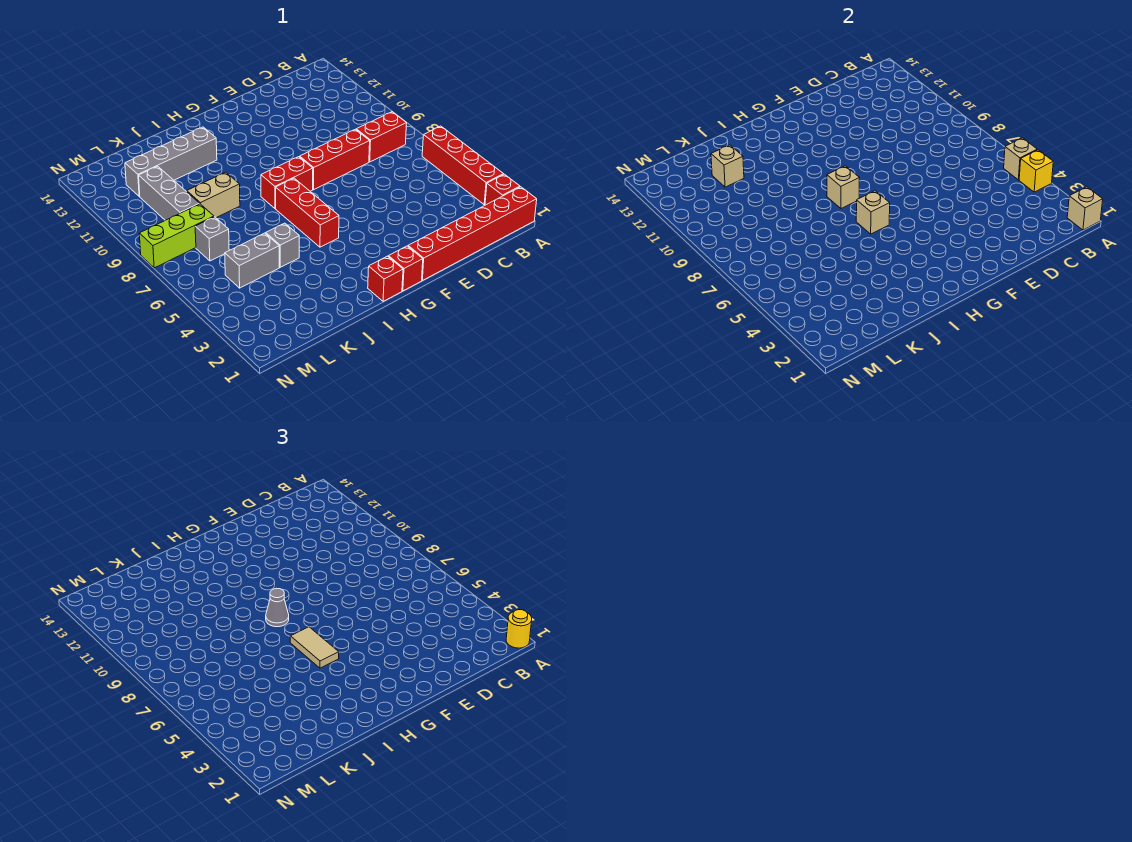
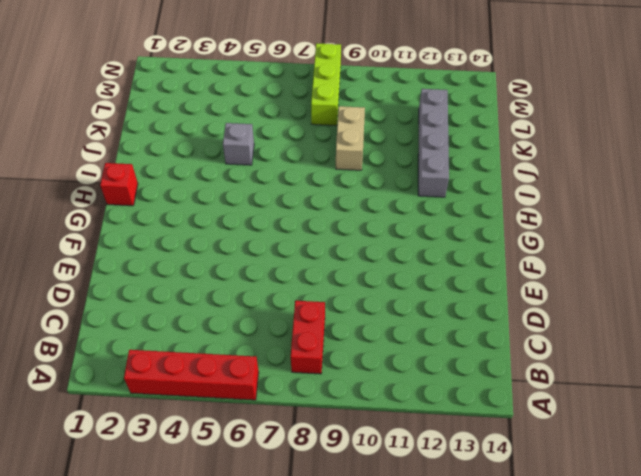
none -> red brick A1:F1 level 1
none -> red brick A2 level 1
none -> red brick D8:F8 level 1

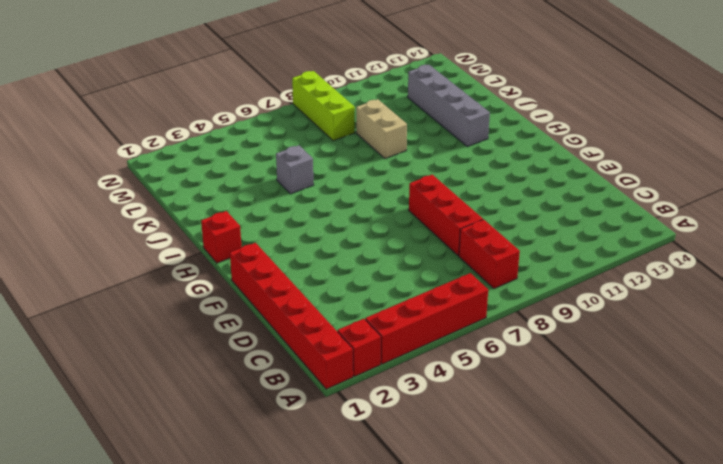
none -> red brick G1 level 1
none -> red brick G8:H8 level 1
none -> red brick H5:H7 level 1

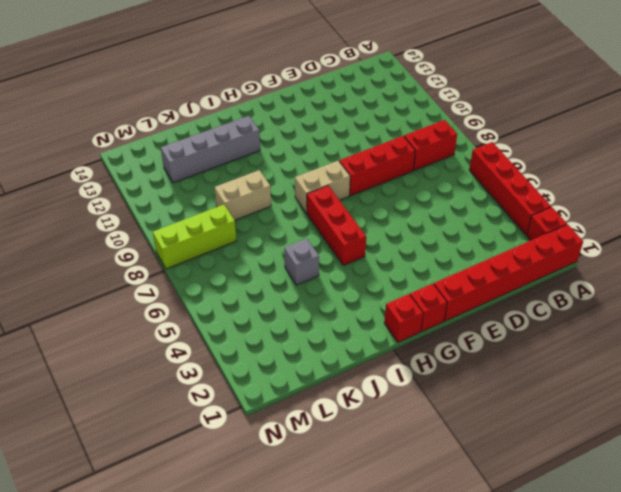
tan brick G8:H8 level 1 -> red brick G8:H8 level 1
none -> grey brick K5:L5 level 1
none -> grey brick L7 level 1
none -> grey brick L9:L11 level 1

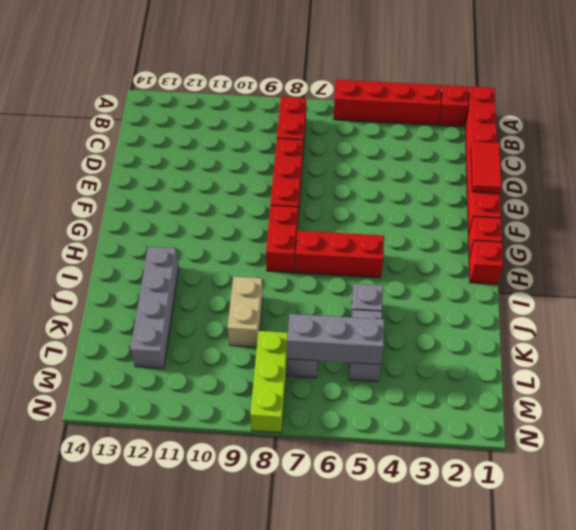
red tile D1:E1 level 2 -> none
grey brick L5:L7 level 2 -> grey brick L9:L11 level 1
none -> tan brick A1 level 2
none -> yellow brick A4 level 2
none -> tan brick A5 level 2

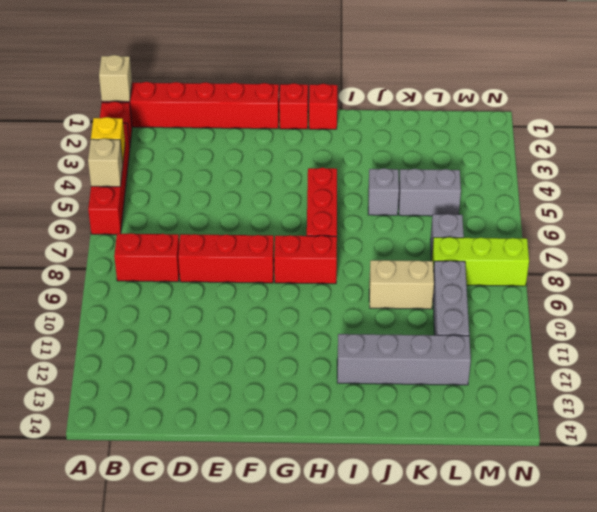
none -> tan brick H6 level 2
none -> tan brick H8 level 2
none -> tan brick K12 level 2

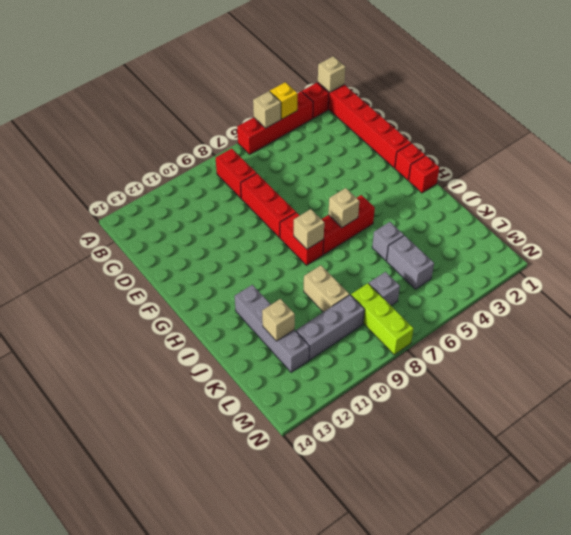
none -> yellow round brick A1 level 3
none -> tan tile H5:H6 level 3
none -> grey cone H8 level 3

